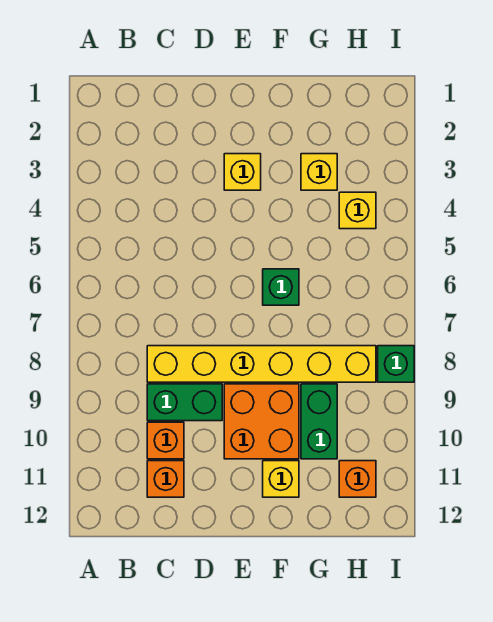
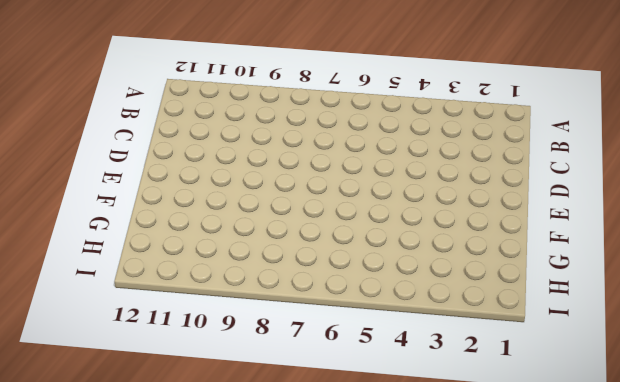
none -> yellow brick C8:H8 level 1
none -> green brick C9:D9 level 1
none -> orange brick C10 level 1

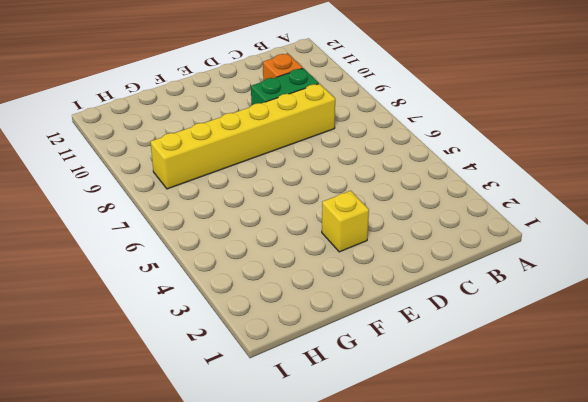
none -> orange brick C11 level 1
none -> orange brick E9:F10 level 1
none -> green brick F6 level 1

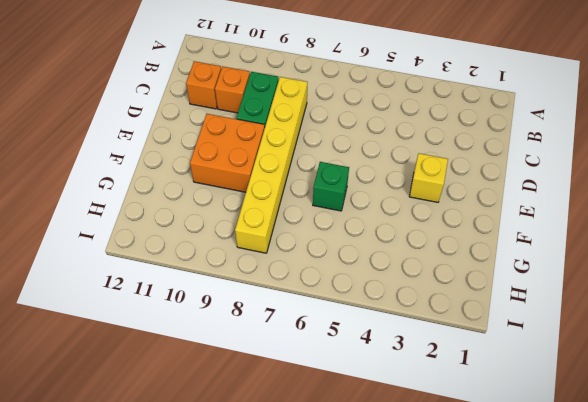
none -> yellow brick F11 level 1
none -> yellow brick G3 level 1
none -> green brick G9:G10 level 1

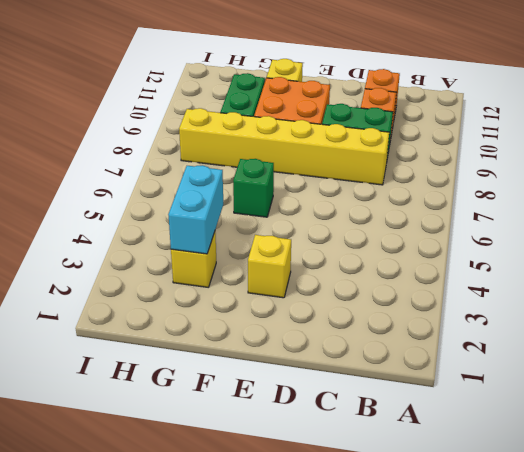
cyan brick G3:G4 level 2 -> none
none -> yellow brick H4 level 1
none -> orange brick H11 level 1
none -> green brick I8 level 1

